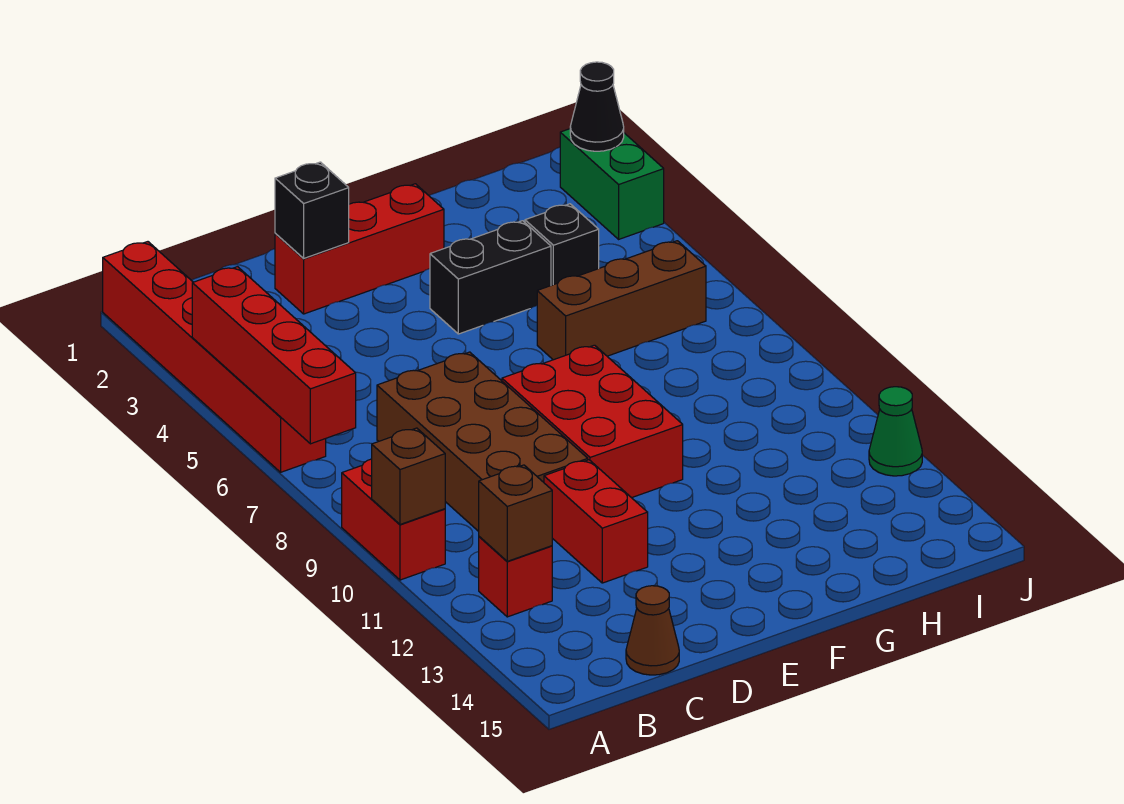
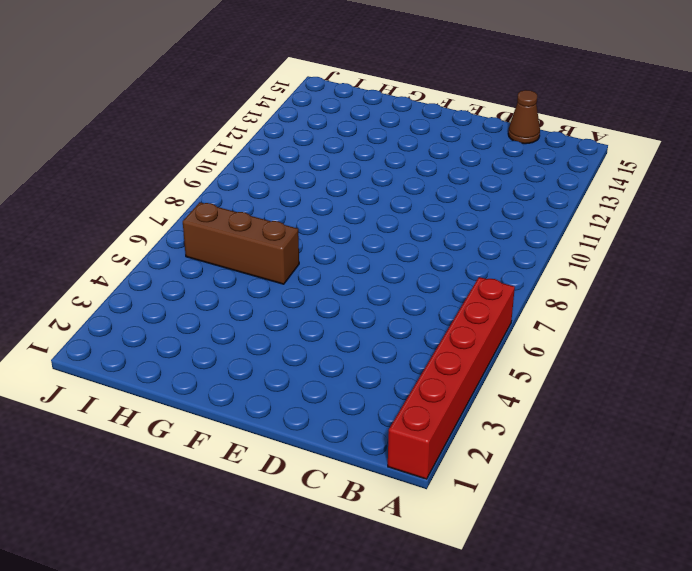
none -> red brick A9:A10 level 1
none -> red brick B12 level 1
none -> brown brick C7:D10 level 1

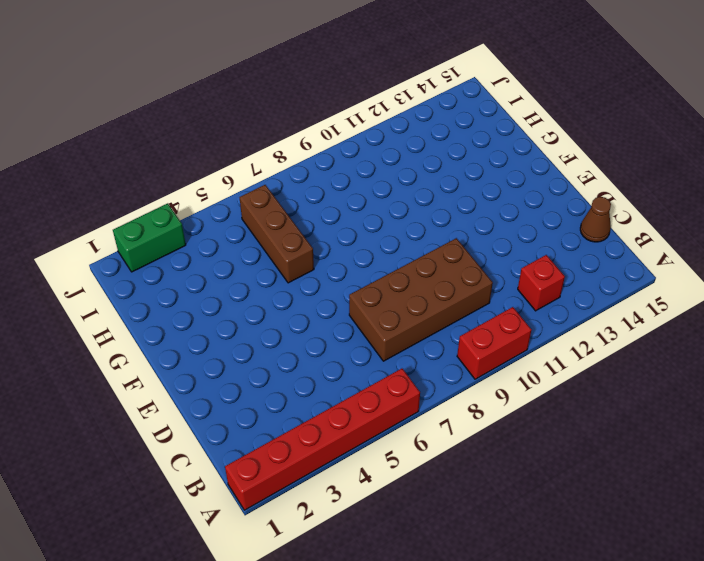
none -> red brick D2:F2 level 1
none -> red brick D11:D12 level 1
none -> red brick E8:F10 level 1

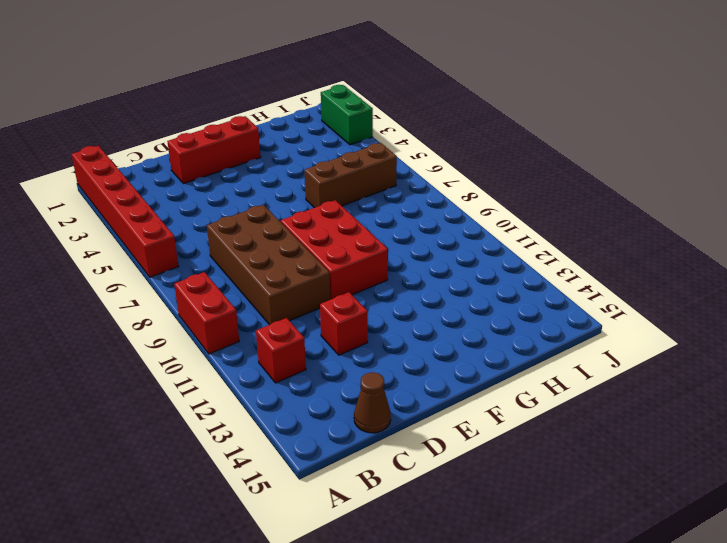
red brick D12 level 1 -> red brick D11:D12 level 1
none -> black brick F4:G4 level 1
none -> black brick H4 level 1
none -> green cone J12 level 1

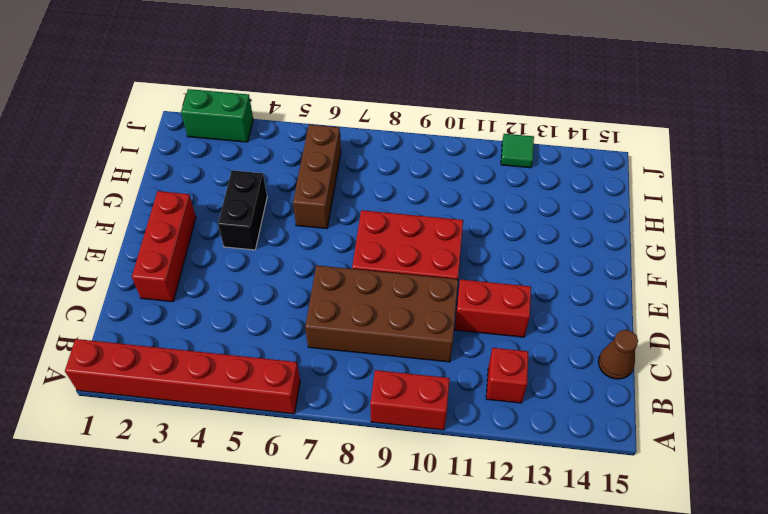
green tile J12 level 1 -> green cone J12 level 1
none -> black brick H4 level 1
none -> red brick A4:A7 level 2
none -> brown brick A10 level 2

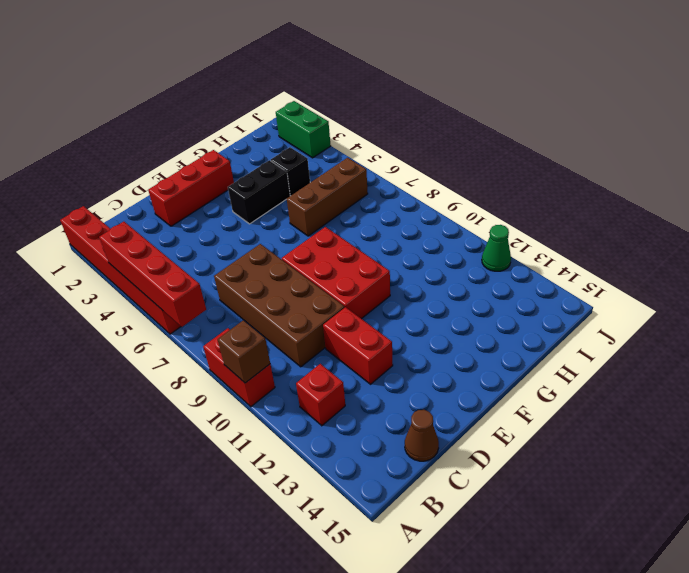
none -> brown brick B12 level 2
none -> black brick D2 level 2
none -> black cone J2 level 2

